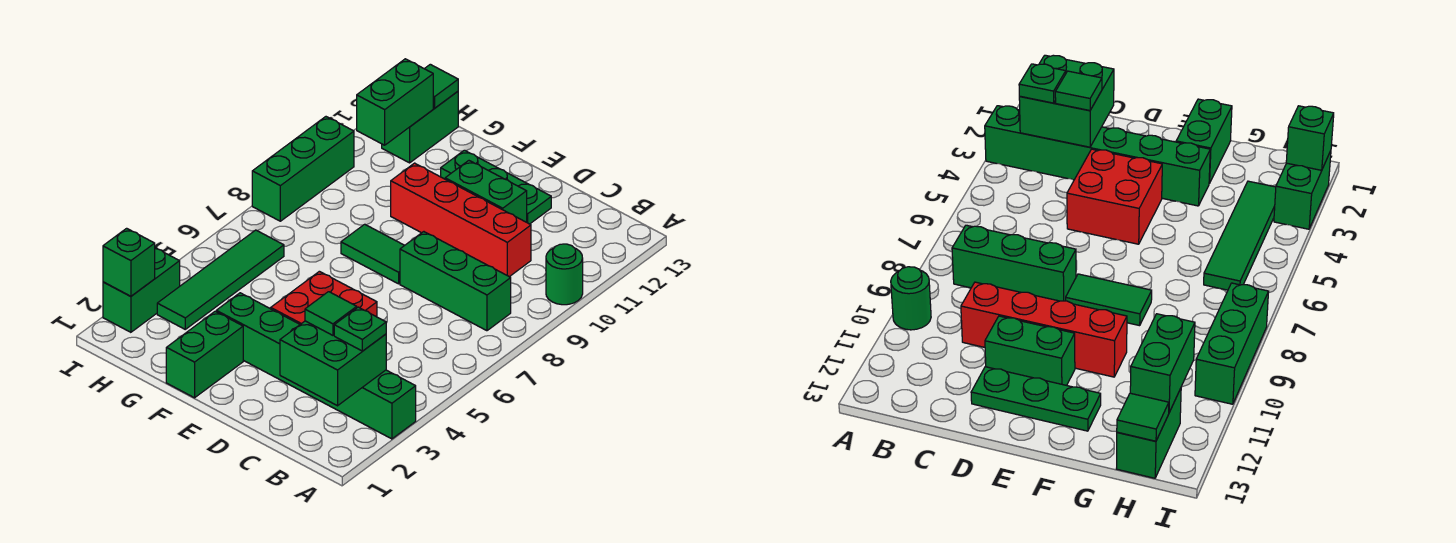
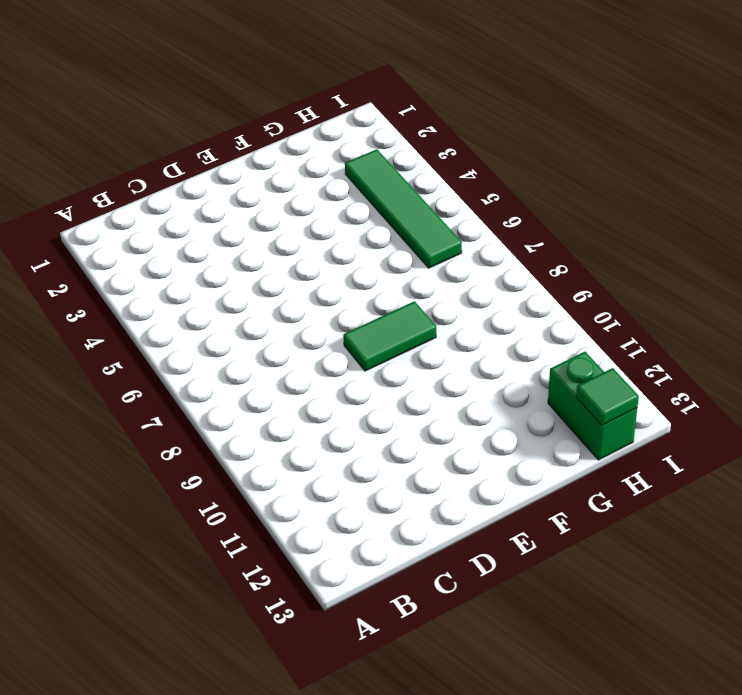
none -> green brick A3:F3 level 1
none -> green round brick A10 level 1
none -> green brick B8:D8 level 1

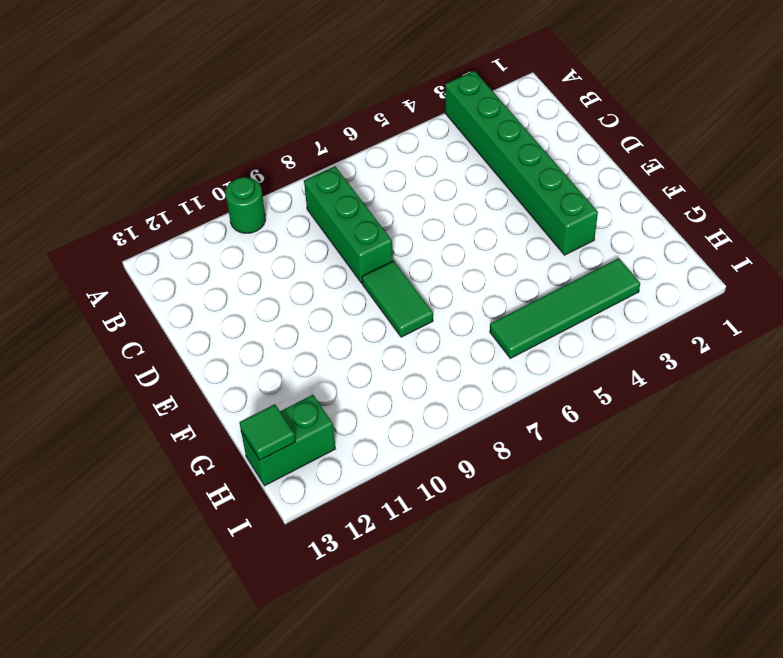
none -> red brick C10:F10 level 1
none -> red brick D4:E5 level 1
none -> green brick D11:E11 level 1

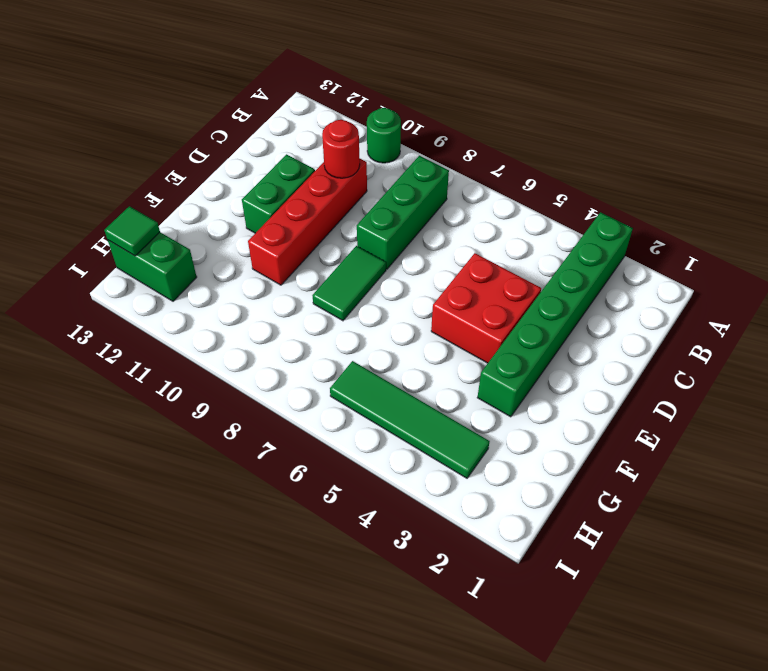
red round brick C10 level 2 -> none
none -> green plate D12:F12 level 1
none -> green brick F1:F2 level 1
none -> green brick I2:I3 level 1

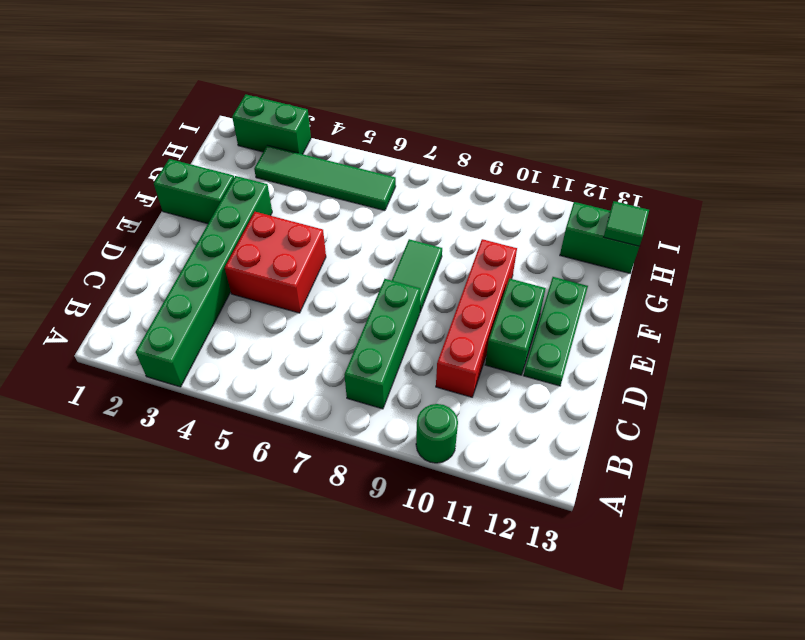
none -> green brick I8:I10 level 1
none -> green brick B2:C3 level 2
none -> green brick H11:H12 level 2

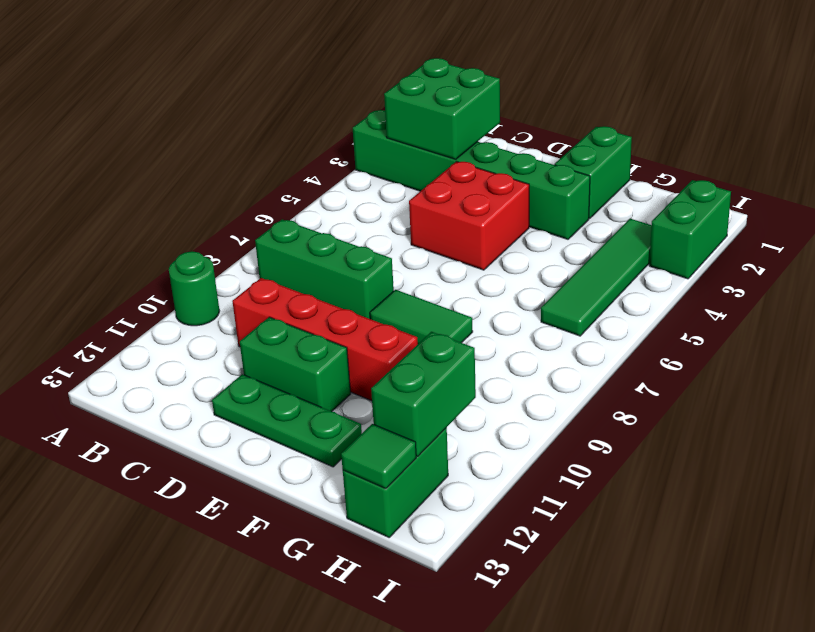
none -> green brick I8:I10 level 1
none -> green brick I2 level 2
none -> green plate B3 level 3

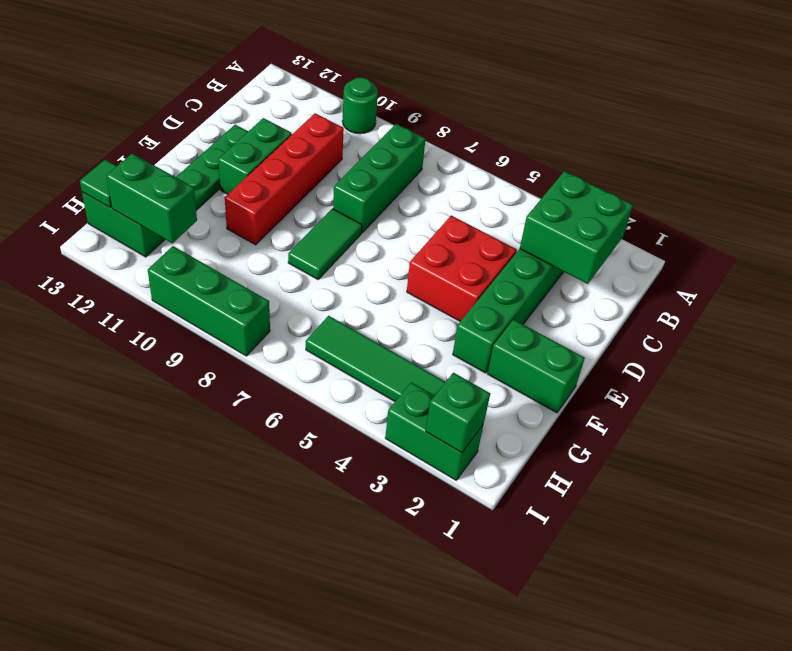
none -> green plate B3 level 3
none -> green tile C3 level 3

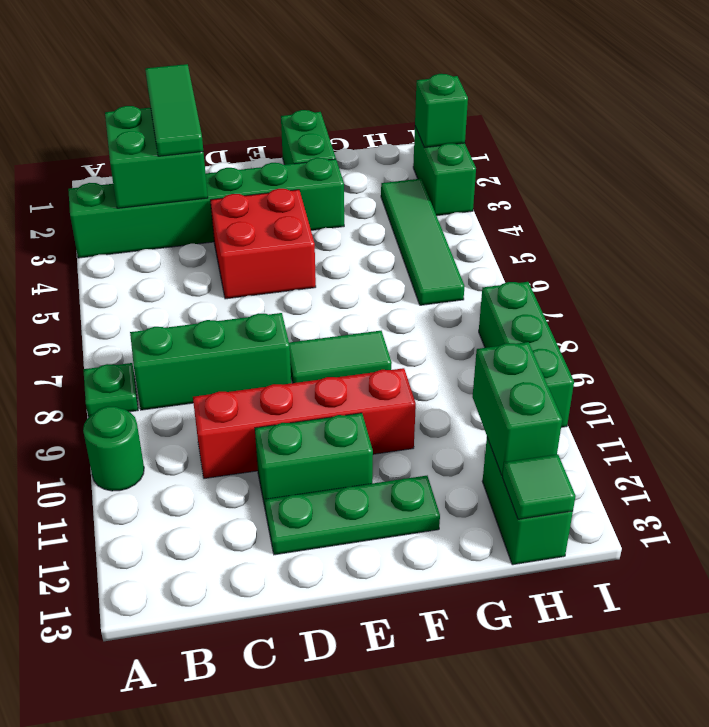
green plate A8 level 1 -> green plate B3 level 3
green tile C1:C3 level 3 -> green tile C3 level 3

